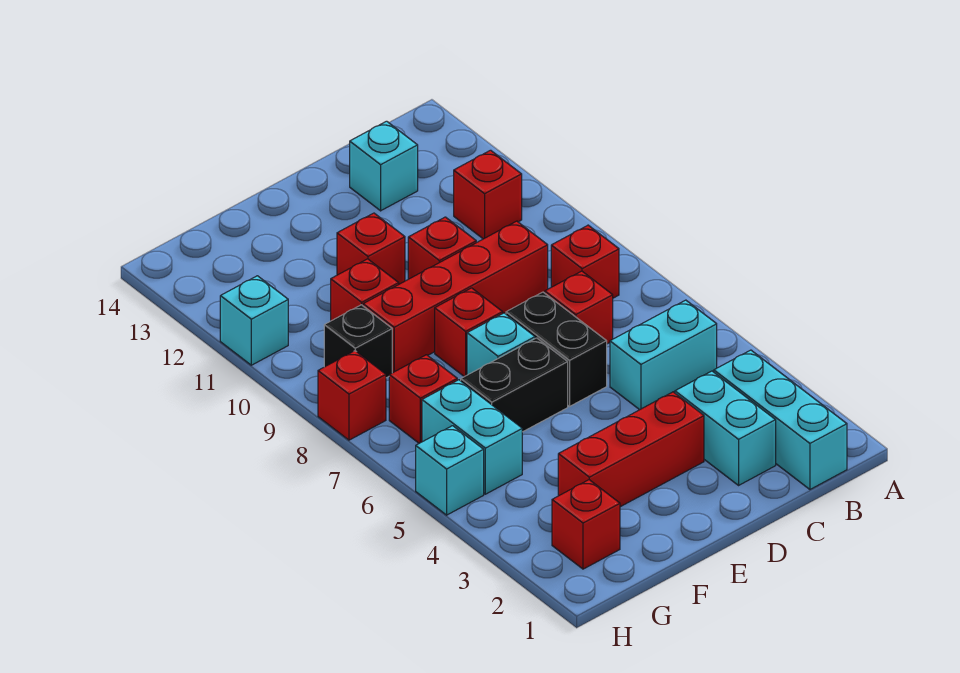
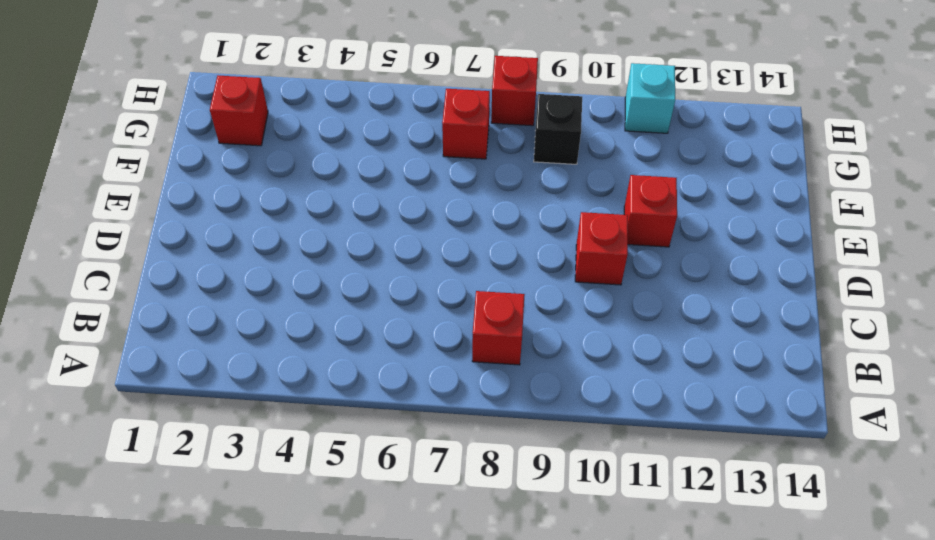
none -> cyan brick B1:B3 level 1
none -> cyan brick B5:C5 level 1
none -> red brick B11 level 1

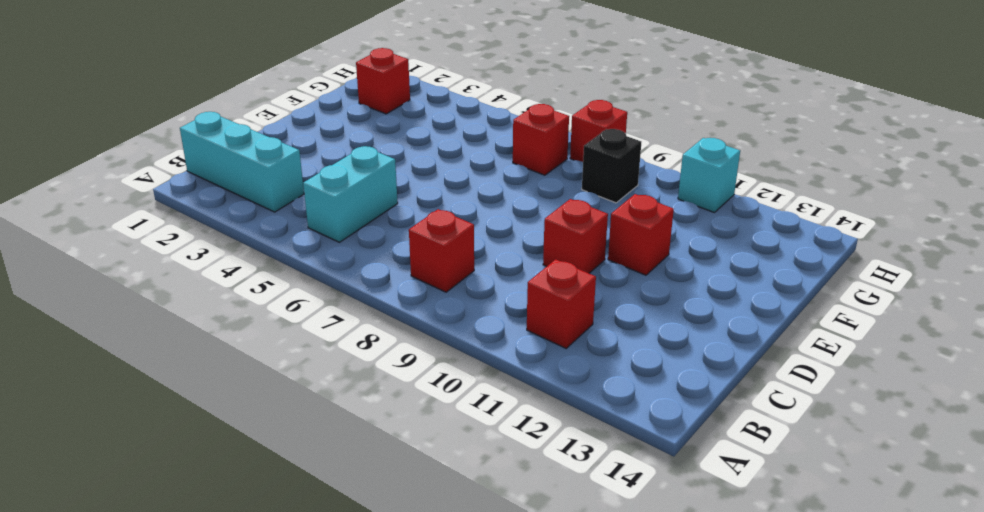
none -> cyan brick C2:C3 level 1
none -> red brick C7 level 1
none -> red brick C9:F9 level 1

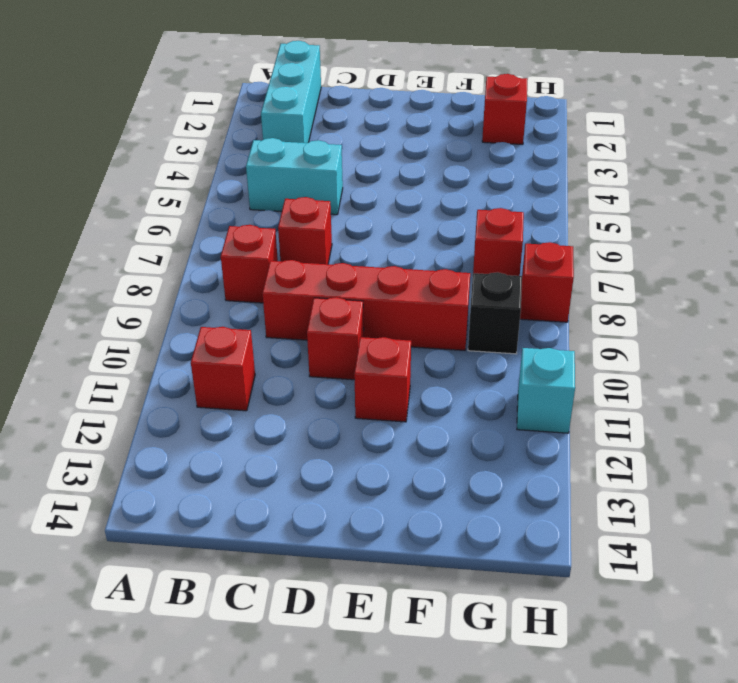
none -> cyan brick C2:C3 level 1
none -> cyan brick C13 level 1
none -> red brick D3:F3 level 1

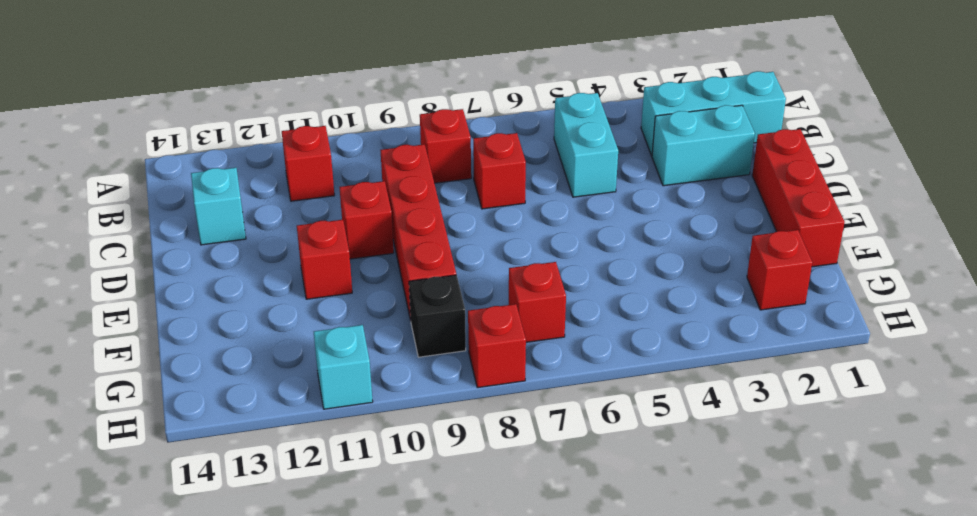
red brick D1:F1 level 1 -> red brick D3:F3 level 1
none -> black brick D6:D7 level 1
none -> black brick E6:F6 level 1
none -> cyan brick E7 level 1

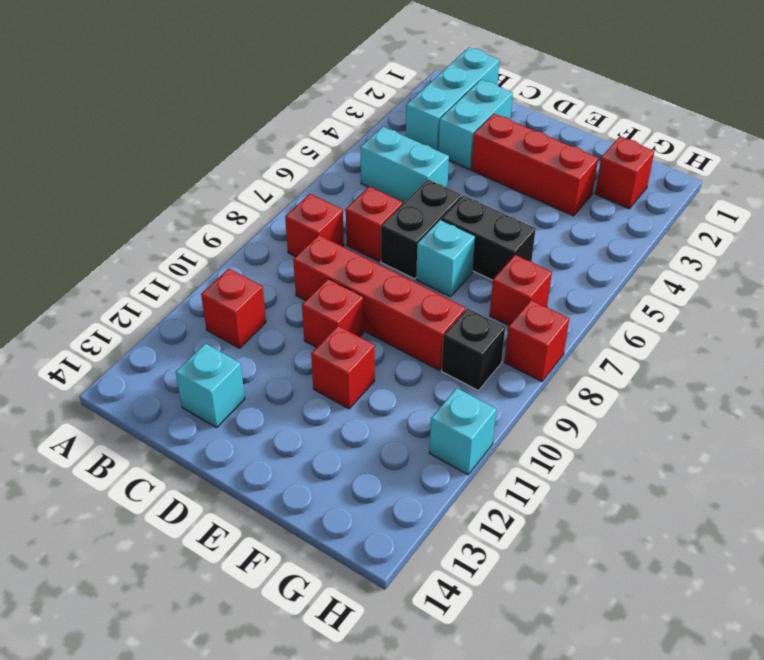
none -> red brick E8 level 1
none -> red brick F10 level 1
none -> cyan brick G5:G6 level 1

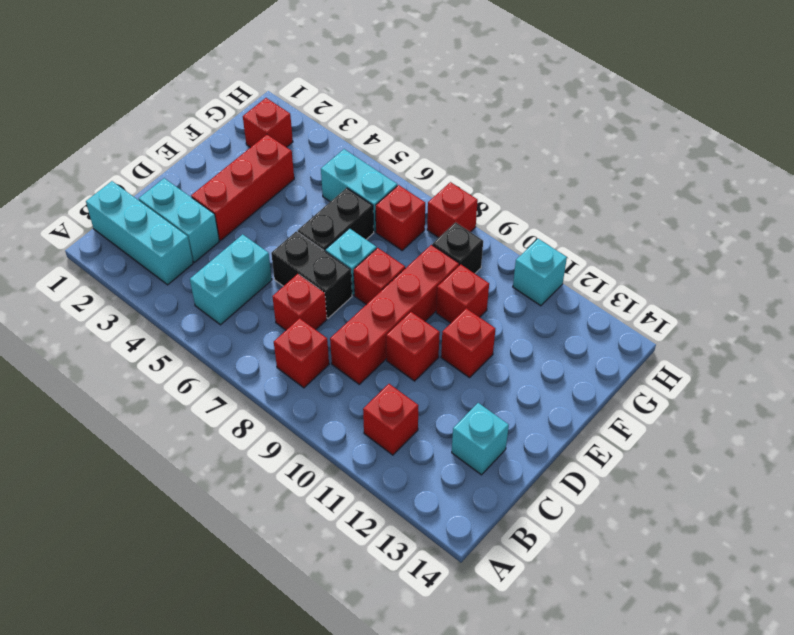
none -> cyan brick H5 level 1

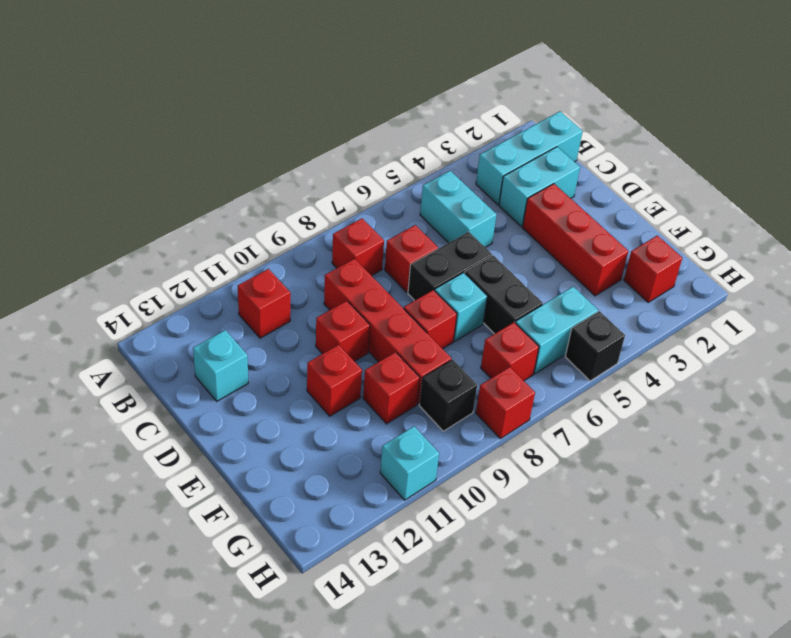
black brick H5 level 1 -> cyan brick H5 level 1

